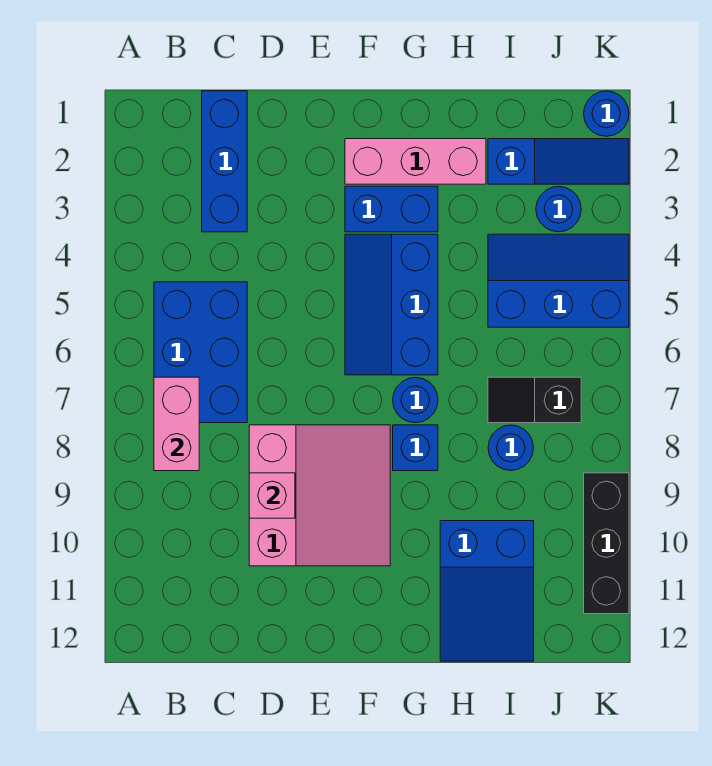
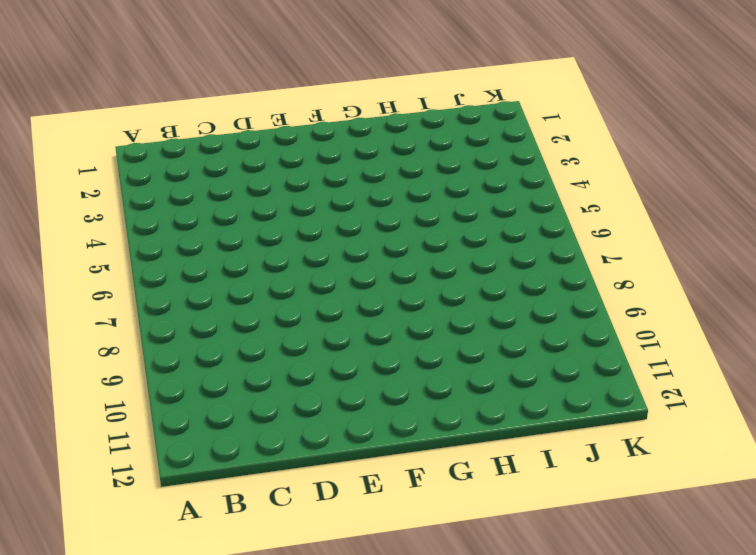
none -> blue brick B5:C7 level 1
none -> blue brick C1:C3 level 1
none -> pink slope D8:F10 level 1 top D

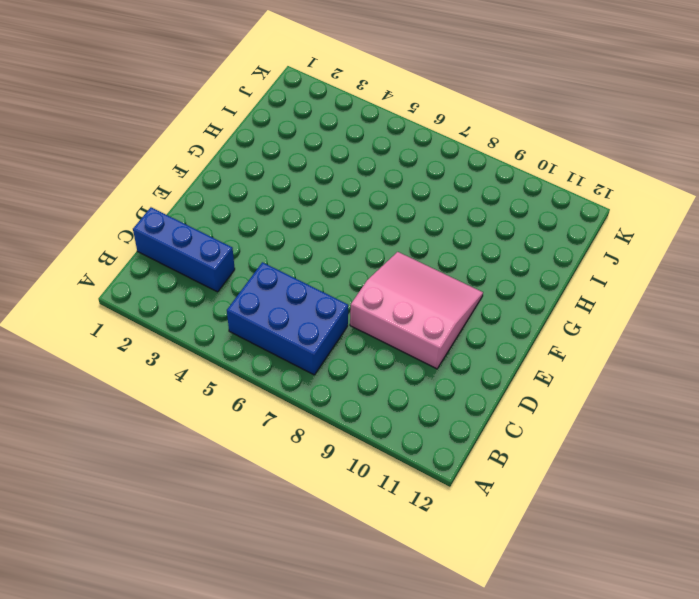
none -> pink brick F2:H2 level 1
none -> blue brick F3:G3 level 1
none -> blue slope F4:G6 level 1 top G

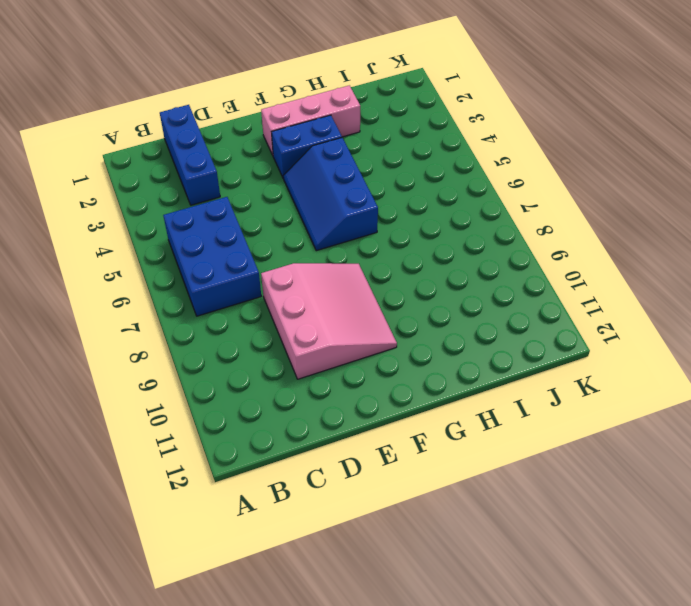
none -> blue round brick G7 level 1
none -> blue brick G8 level 1
none -> blue slope H10:I12 level 1 top 10

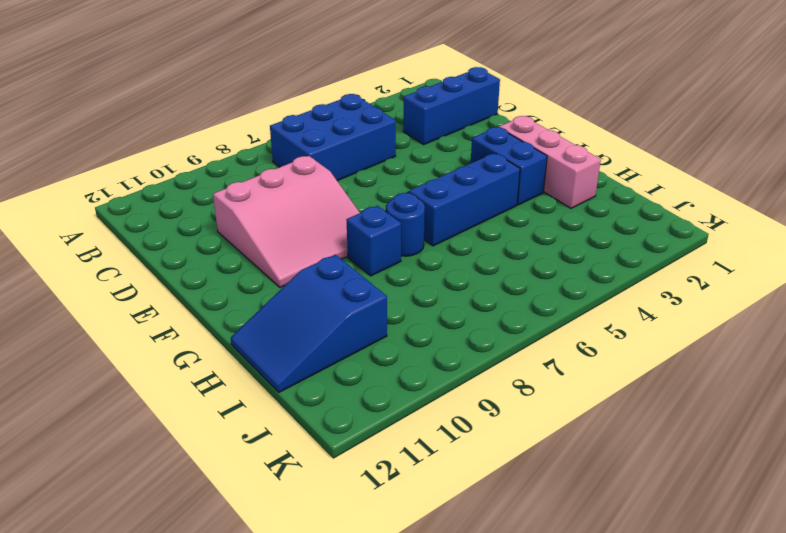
none -> blue slope I2:K2 level 1 top I
none -> blue slope I4:K5 level 1 top 5
none -> black slope I7:J7 level 1 top J

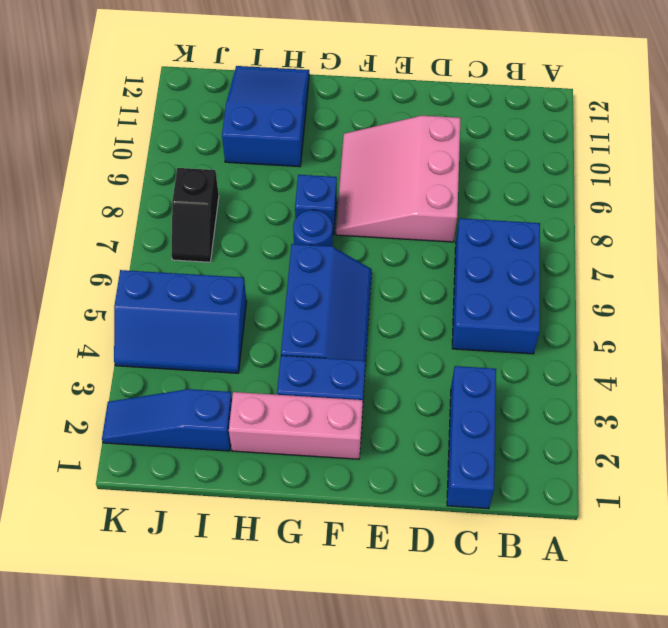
black slope J7:J8 level 1 top 8 -> black slope I7:J7 level 1 top J
none -> blue round brick I8 level 1
none -> blue round brick J3 level 1
none -> blue round brick K1 level 1

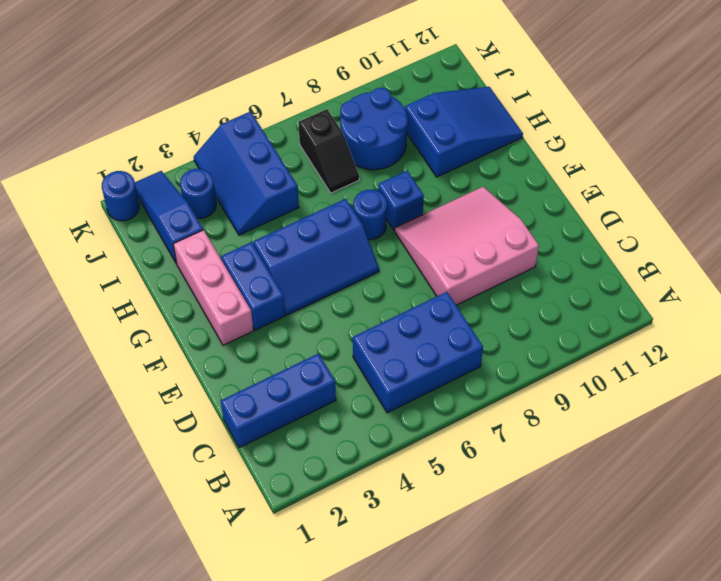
blue round brick I8:J9 level 1 -> blue round brick I8 level 1
none -> black brick K9:K11 level 1
none -> pink brick B7:B8 level 2
none -> pink brick D9 level 2

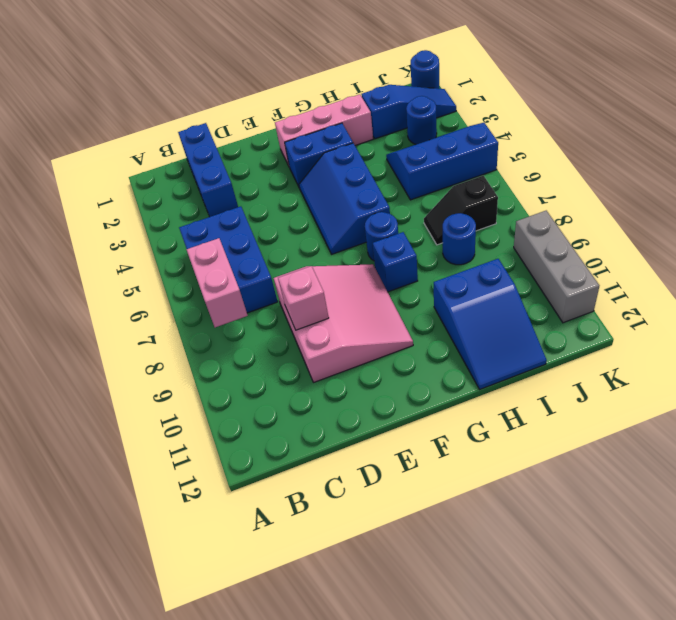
grey brick K9:K11 level 1 -> black brick K9:K11 level 1

